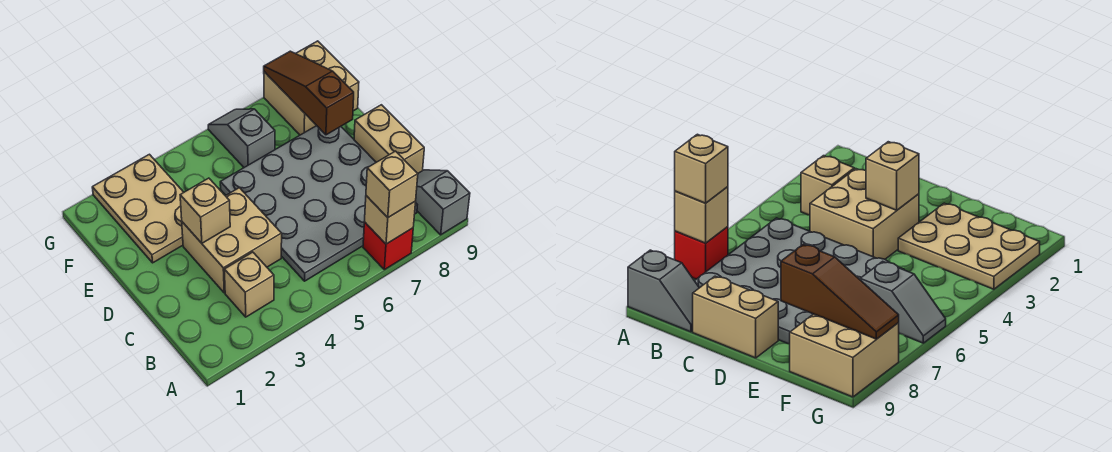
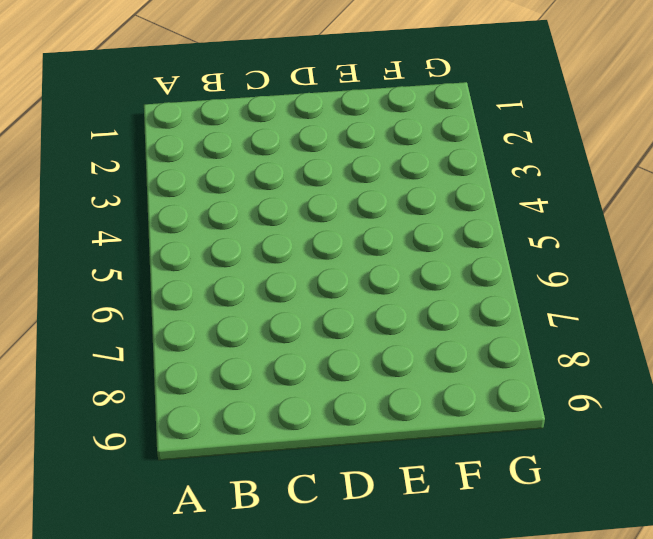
none -> red brick A7 level 1
none -> grey slope A9:B9 level 1 top A
none -> tan brick B3 level 1

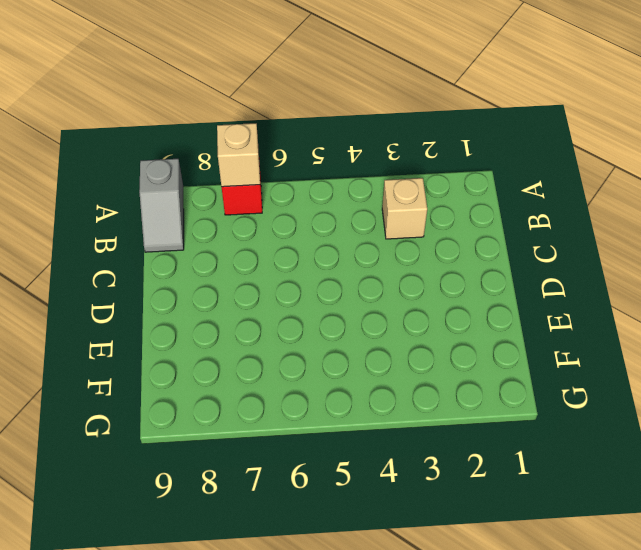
none -> grey plate B5:E8 level 1
none -> tan brick C3:D4 level 1
none -> tan brick C9:D9 level 1

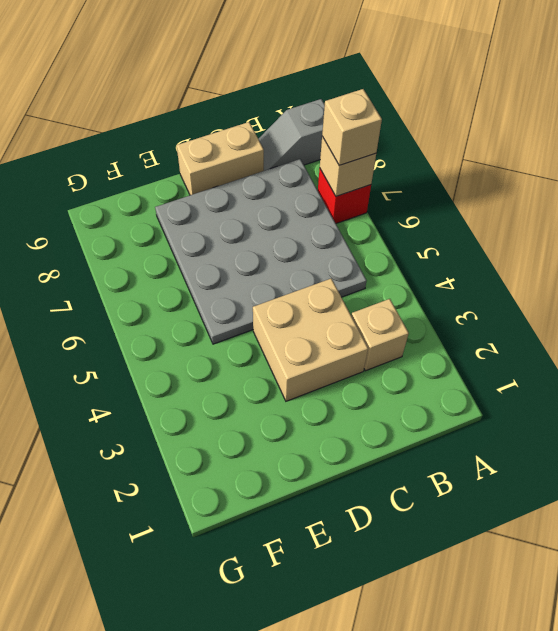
none -> tan plate E2:G3 level 1
none -> grey slope F6:G6 level 1 top F
none -> tan brick F8:G9 level 1

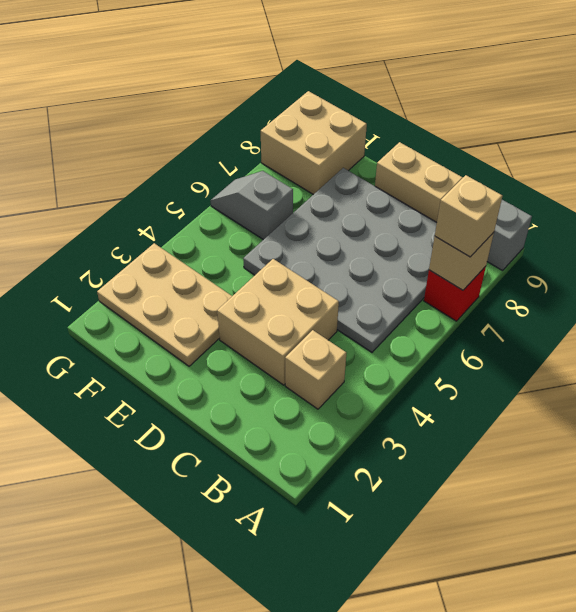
none -> tan brick D3 level 2
none -> brown slope E8:G8 level 2 top E

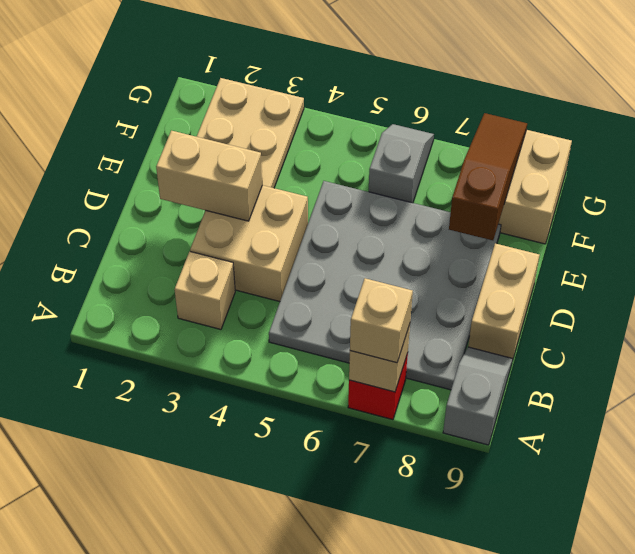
tan brick D2:D3 level 2 -> tan brick D3 level 2

